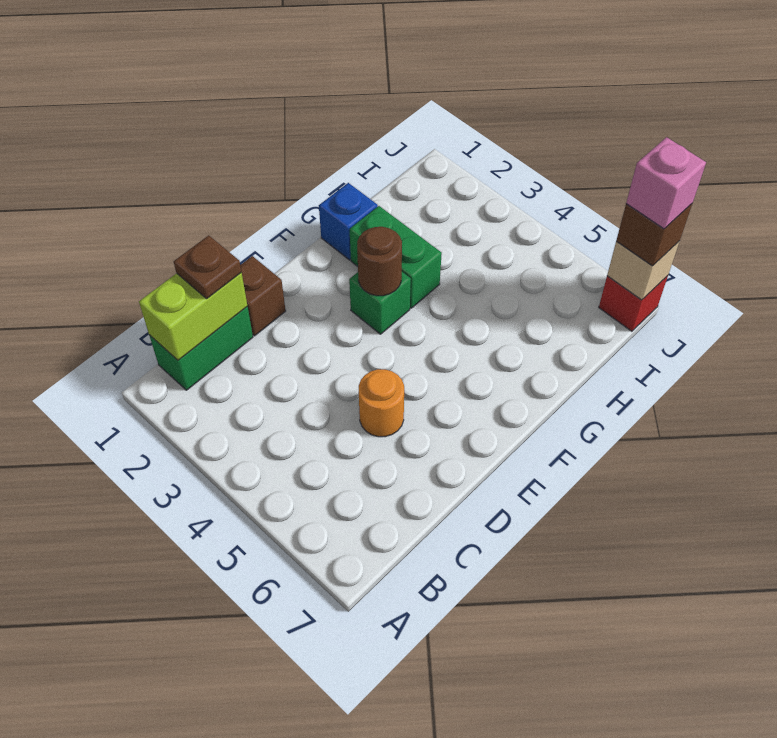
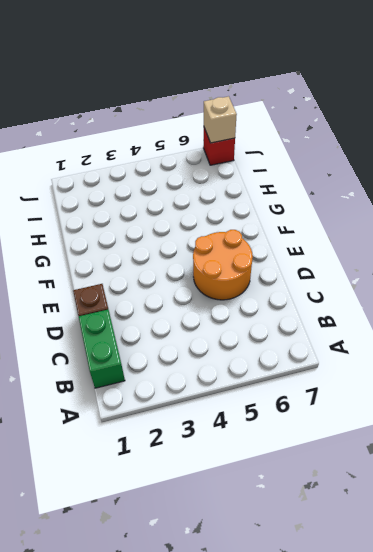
orange round brick D5:E6 level 1 -> orange round brick D5 level 1
none -> green brick F3 level 1
none -> blue brick G1 level 1
none -> green brick G2:G3 level 1

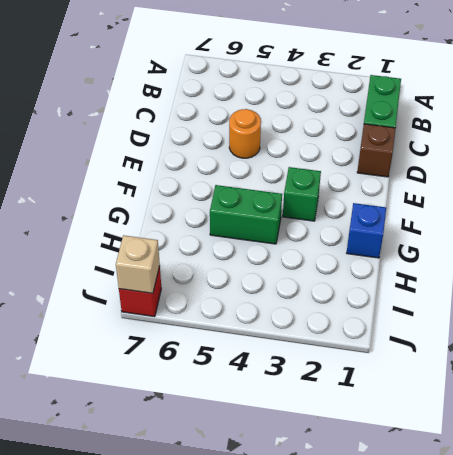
green brick G4:G5 level 1 -> green brick G2:G3 level 1
none -> lime brick B1:C1 level 2
none -> brown round brick F3 level 2
none -> brown plate C1 level 3

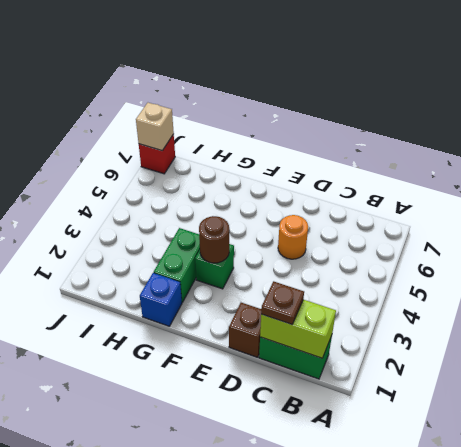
none -> brown brick J7 level 3
none -> pink brick J7 level 4

